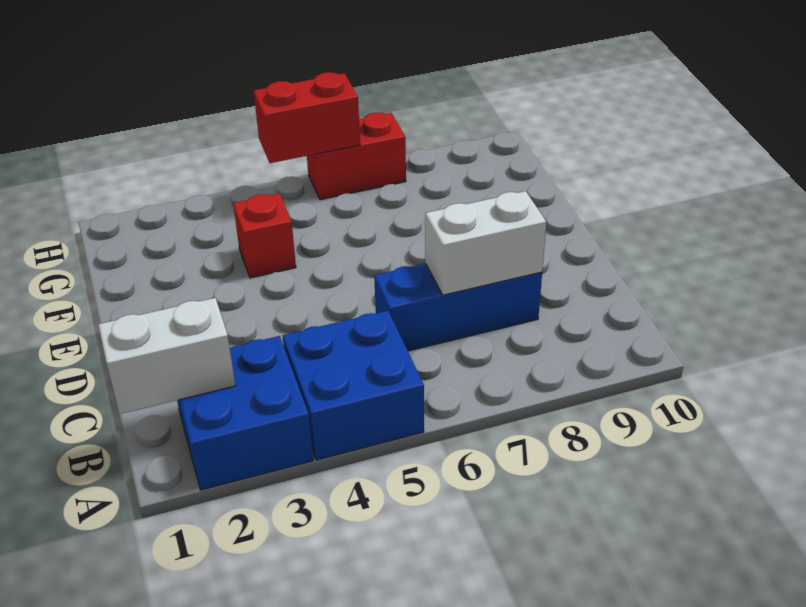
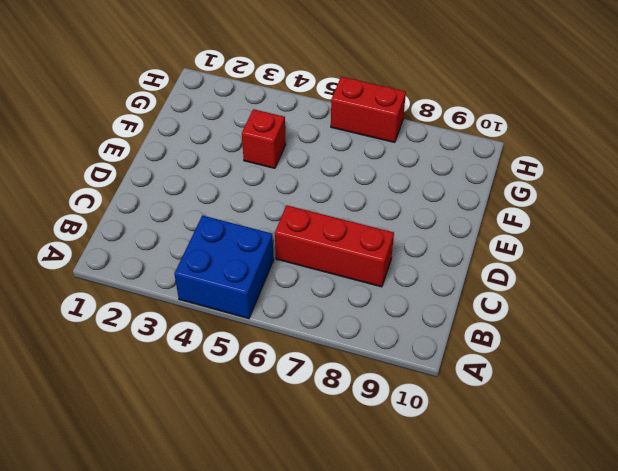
red brick C6:C8 level 1 -> blue brick C6:C8 level 1
none -> blue brick A2:B3 level 1
none -> white brick B1:B2 level 2

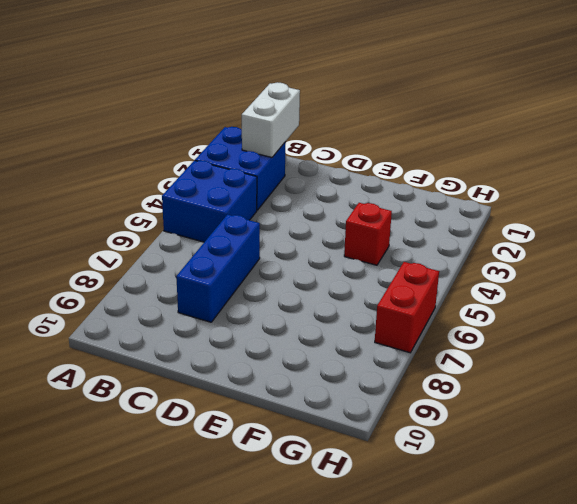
none -> white brick C7:C8 level 2
none -> red brick H5:H6 level 2

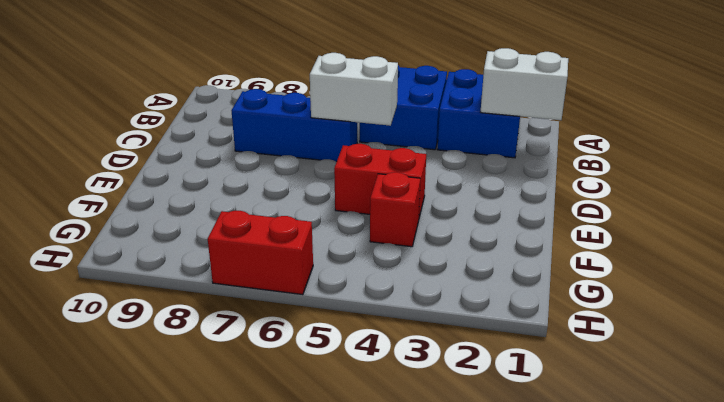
white brick C5:C6 level 2 -> white brick C7:C8 level 2
red brick E4:E5 level 1 -> red brick H5:H6 level 2

